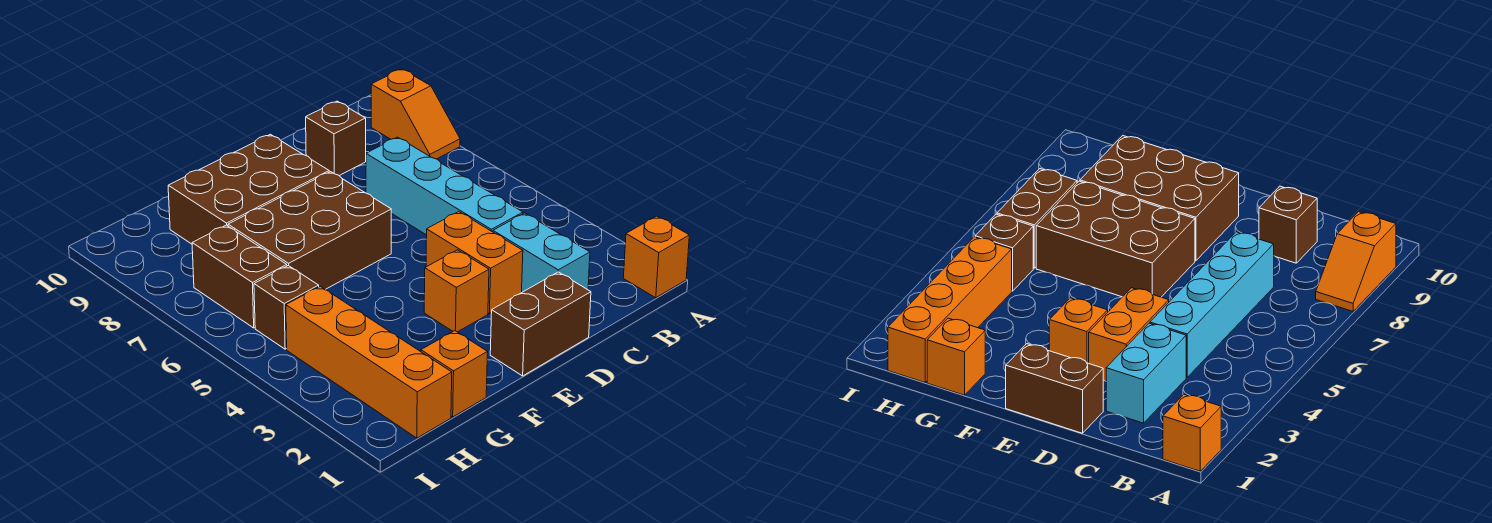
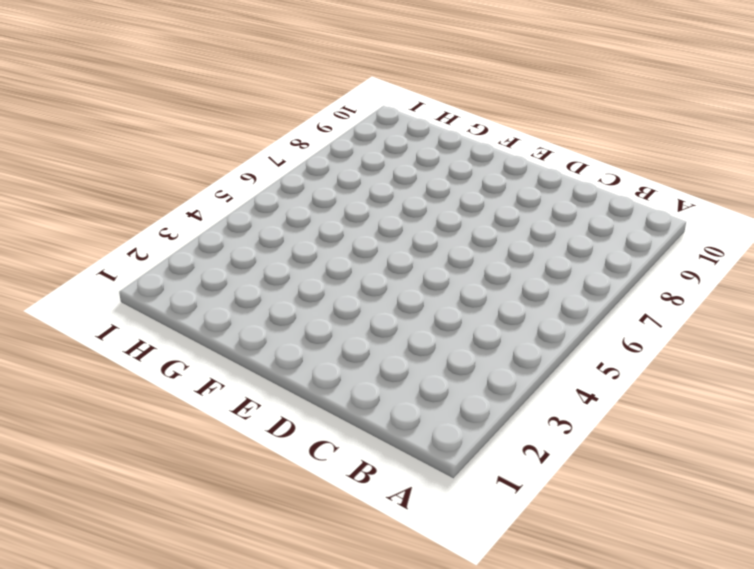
none -> orange brick A1 level 1
none -> orange slope A8:A9 level 1 top 9
none -> cyan brick C2:C3 level 1

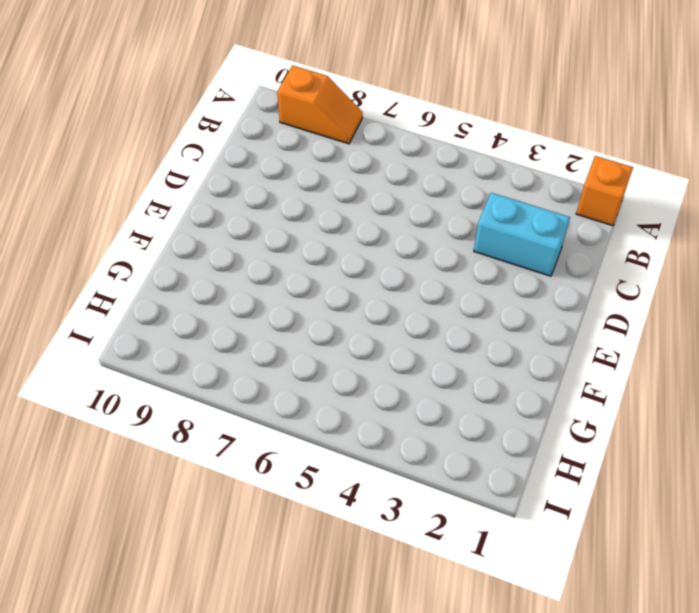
none -> cyan brick C4:C7 level 1
none -> brown brick C9 level 1
none -> brown brick D1:E1 level 1

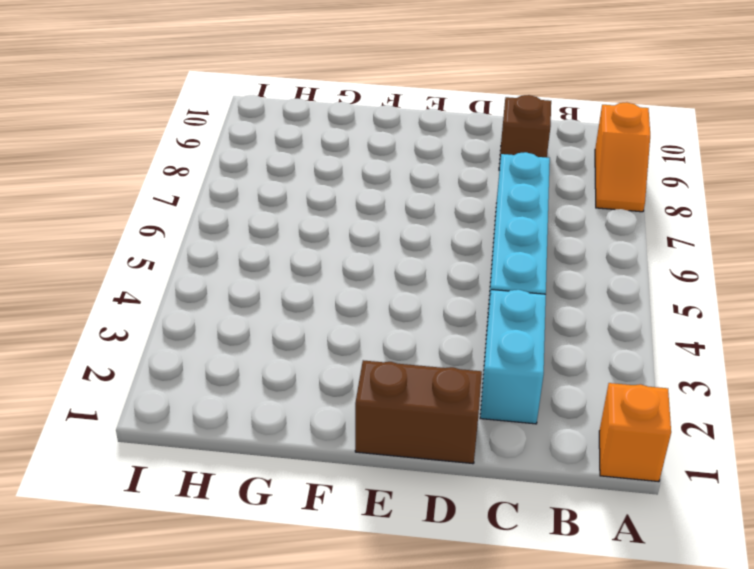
none -> orange brick D3:D4 level 1
none -> orange brick E3 level 1
none -> brown brick E6:G7 level 1

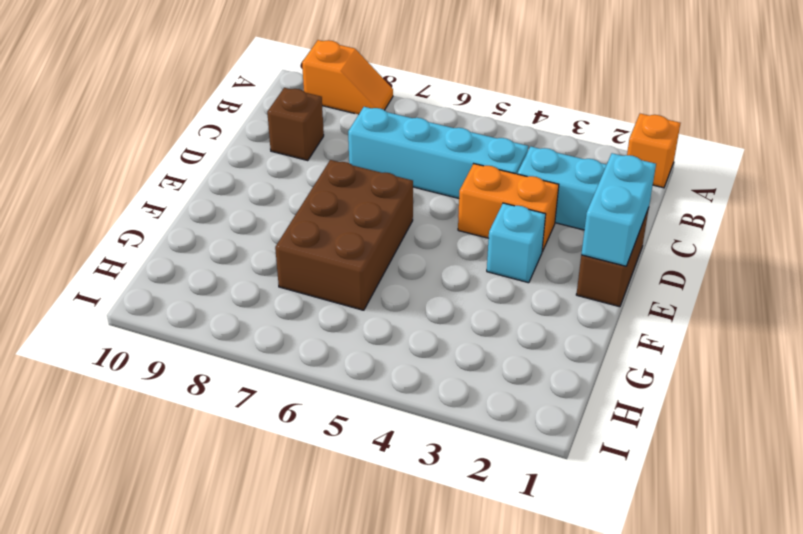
cyan brick D1:E1 level 2 -> none
cyan brick E3 level 1 -> orange brick E3 level 1
none -> brown brick E8:G9 level 1
none -> orange brick G1 level 1
none -> orange brick H1:H4 level 1

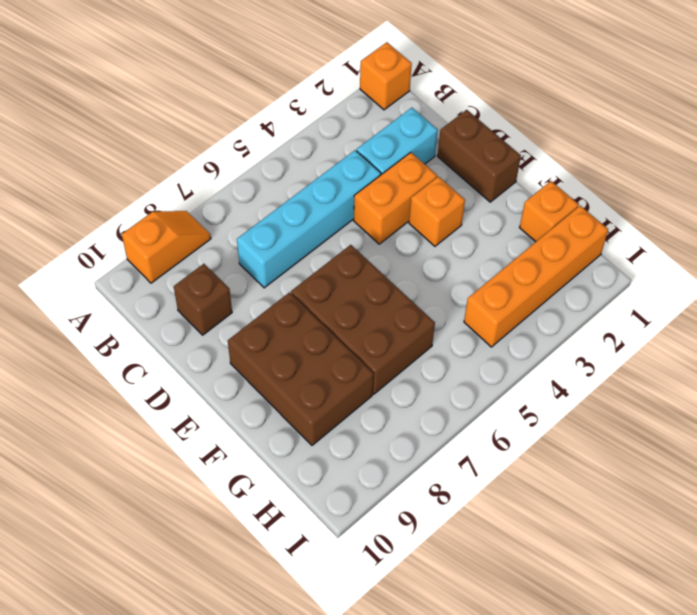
none -> brown brick H5 level 1
none -> brown brick H6:H7 level 1

